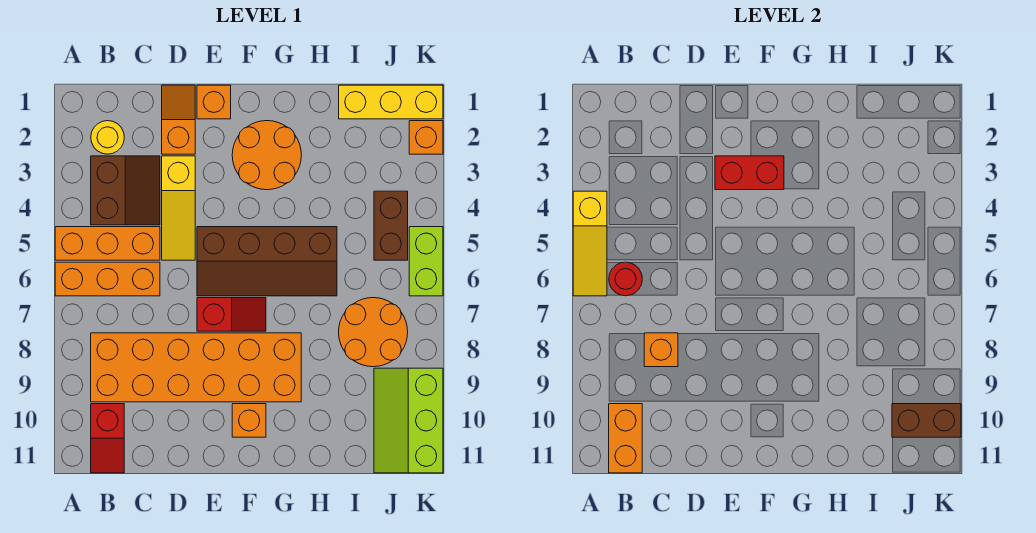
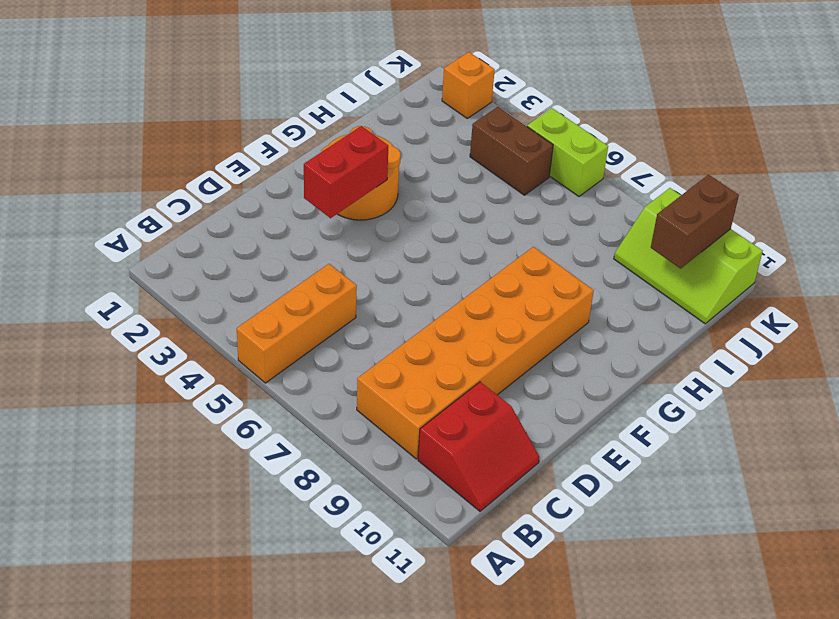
red slope B10:C11 level 1 top 10 -> red slope B10:B11 level 1 top 10
none -> orange brick A6:C6 level 1
none -> yellow round brick B2 level 1
none -> brown slope B3:C4 level 1 top B

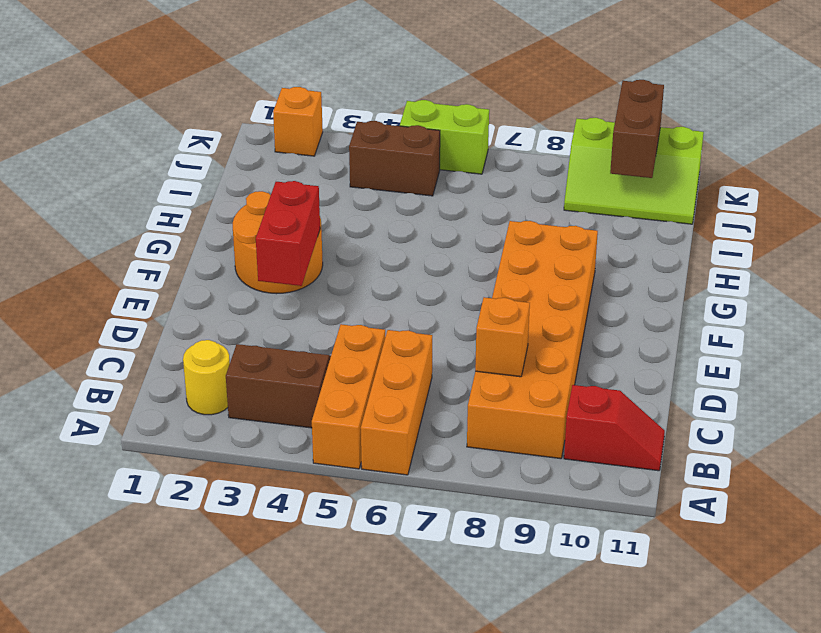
none -> orange slope D1:D2 level 1 top 2
none -> yellow slope D3:D5 level 1 top 3
none -> orange brick E1 level 1

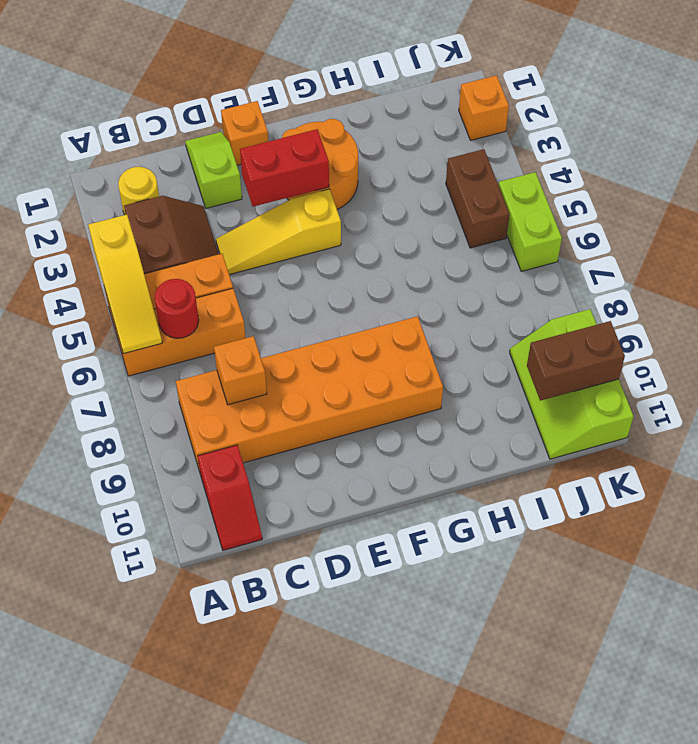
lime slope D1:D2 level 1 top 2 -> orange slope D1:D2 level 1 top 2
yellow slope D4:F4 level 1 top F -> yellow slope D3:D5 level 1 top 3
none -> brown slope E5:H6 level 1 top 5
none -> red slope E7:F7 level 1 top E
none -> orange brick F10 level 1

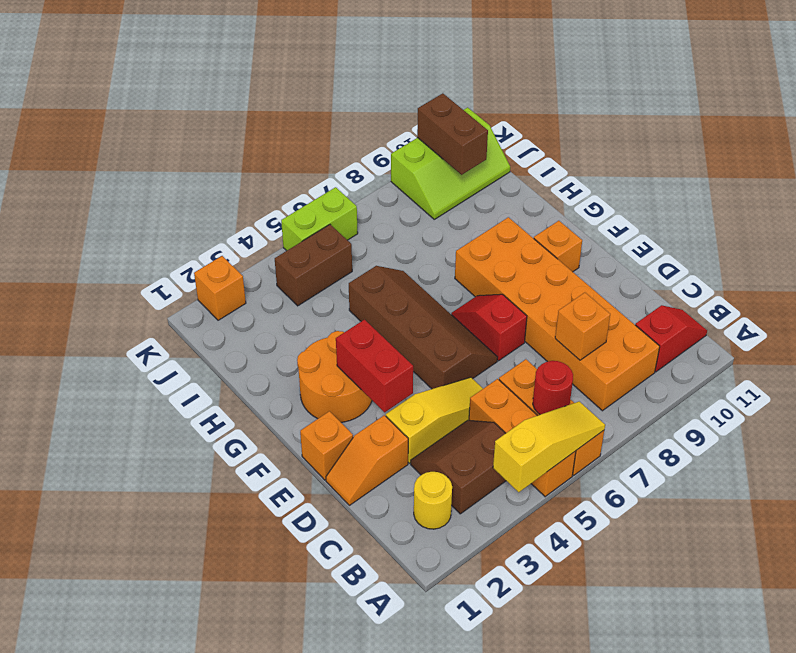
none -> yellow brick I1:K1 level 1
none -> orange round brick I7:J8 level 1
none -> orange brick B10:B11 level 2

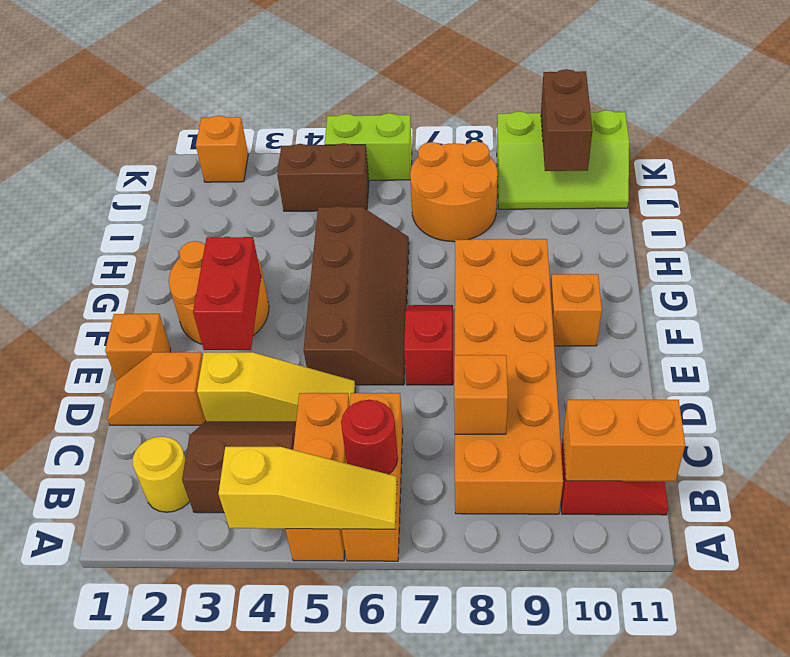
none -> yellow brick I1:K1 level 1

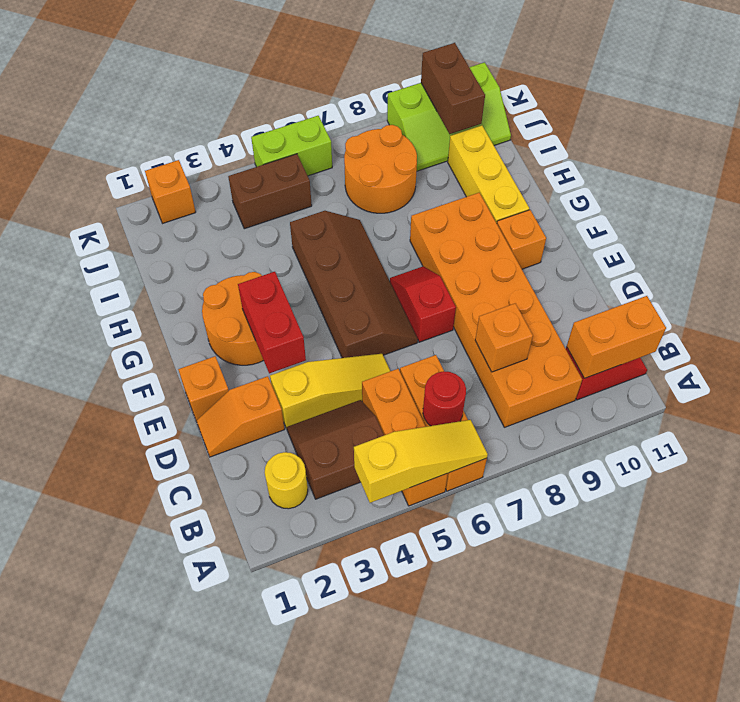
yellow brick G10:I10 level 1 -> yellow brick I1:K1 level 1

